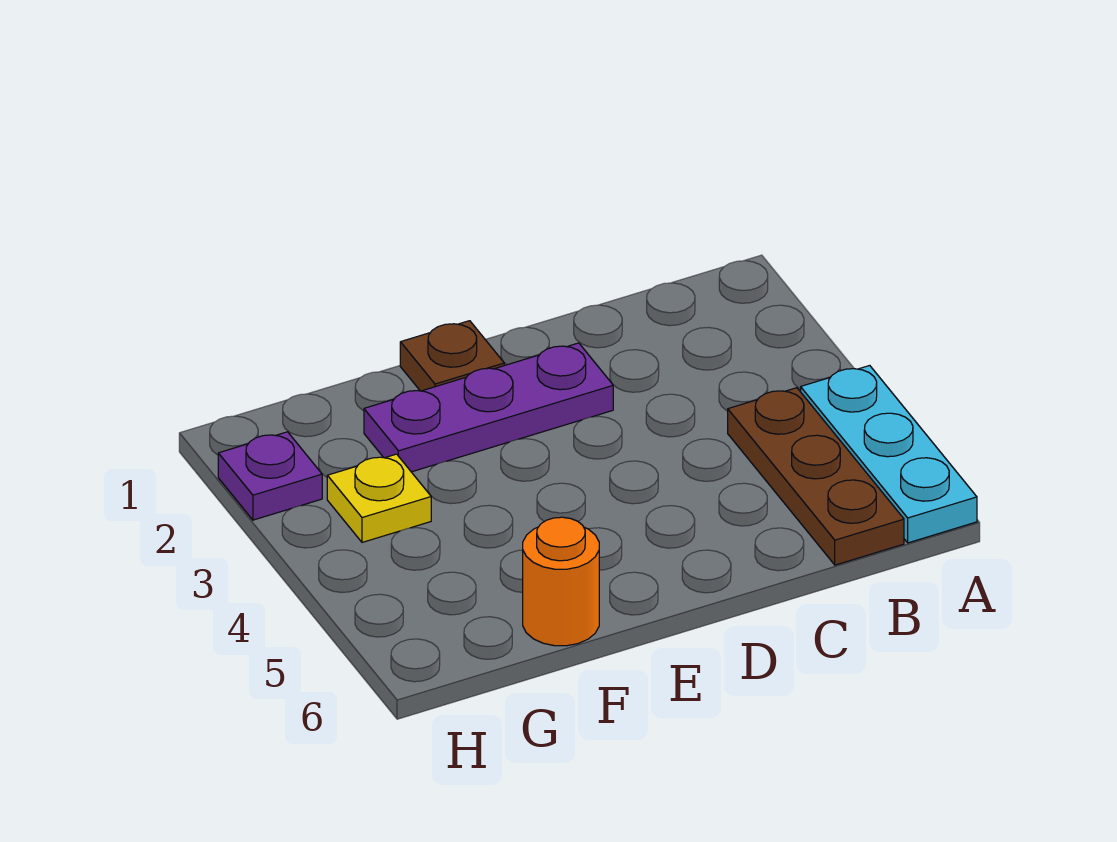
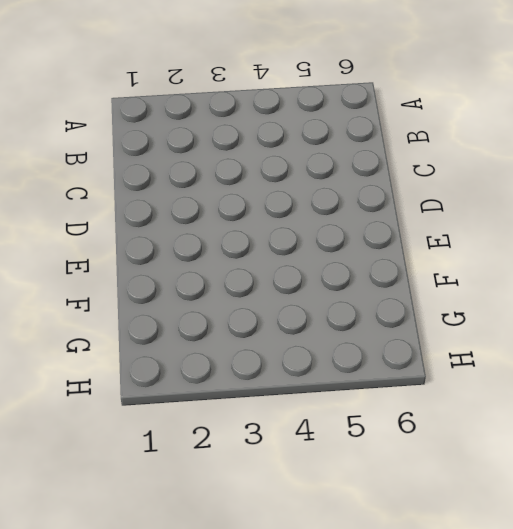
none -> cyan plate A4:A6 level 1
none -> brown plate B4:B6 level 1

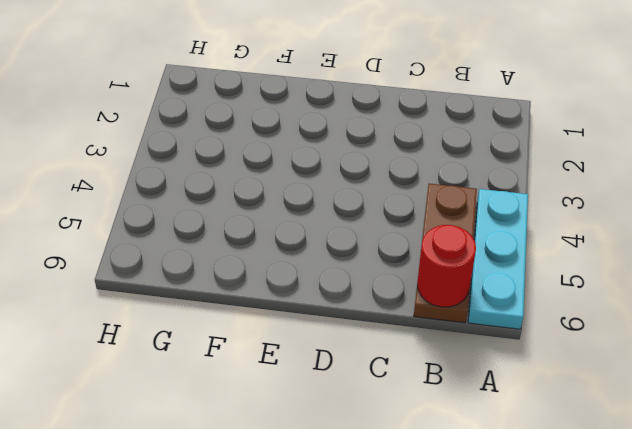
red round brick B6 level 2 -> none
none -> purple plate D2:F2 level 1
none -> brown plate E1 level 1

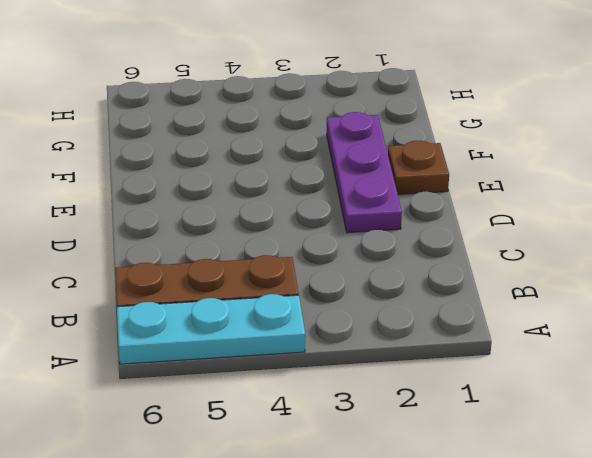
none -> orange round brick F6 level 1
none -> yellow plate G3 level 1

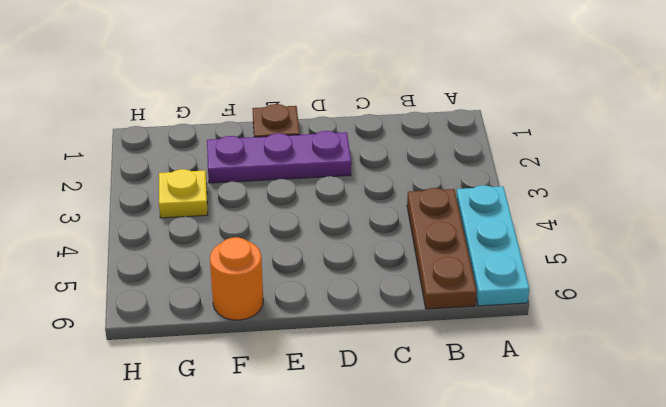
none -> purple plate H2 level 1

